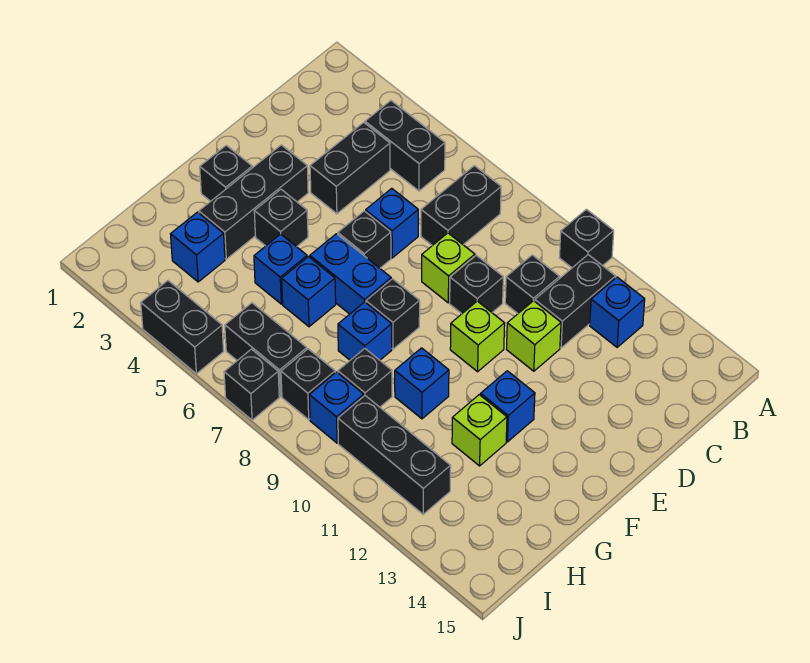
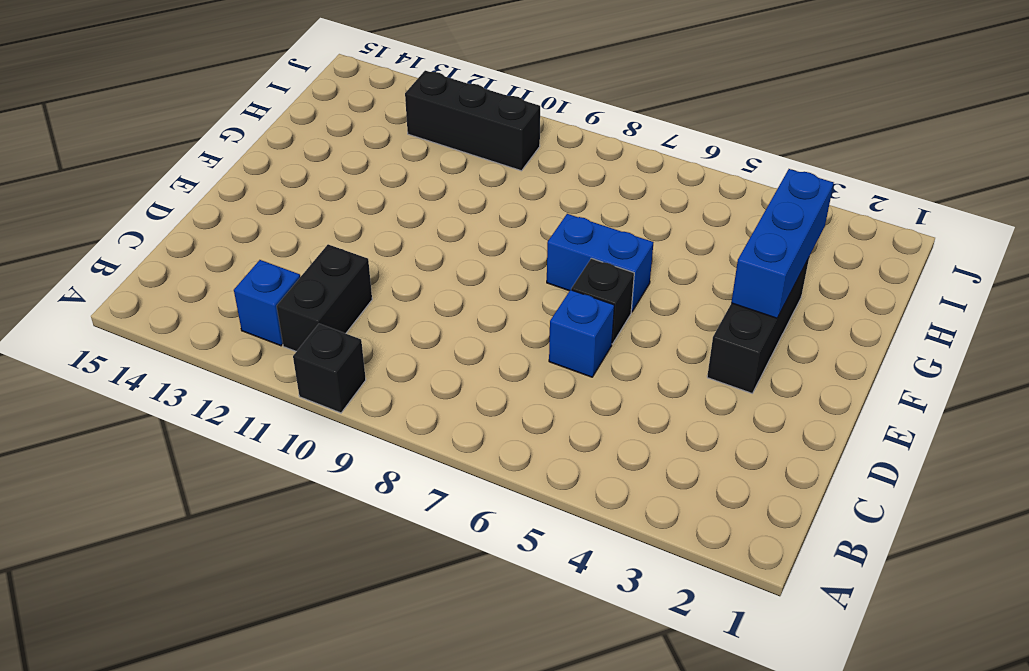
blue brick F3:H3 level 2 -> none
none -> black brick B4:B5 level 1
none -> black brick B7:C7 level 1
none -> black brick C4:D4 level 1
none -> black brick C10 level 1

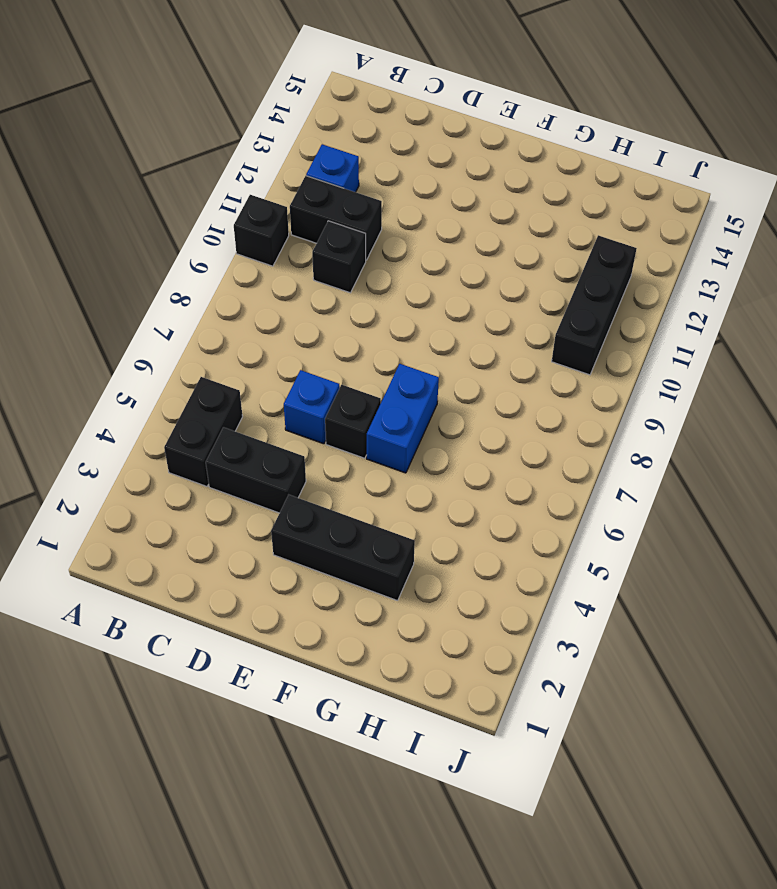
none -> black brick B7:C7 level 1
none -> lime brick D8 level 1
none -> black brick D9 level 1
none -> lime brick D11 level 1

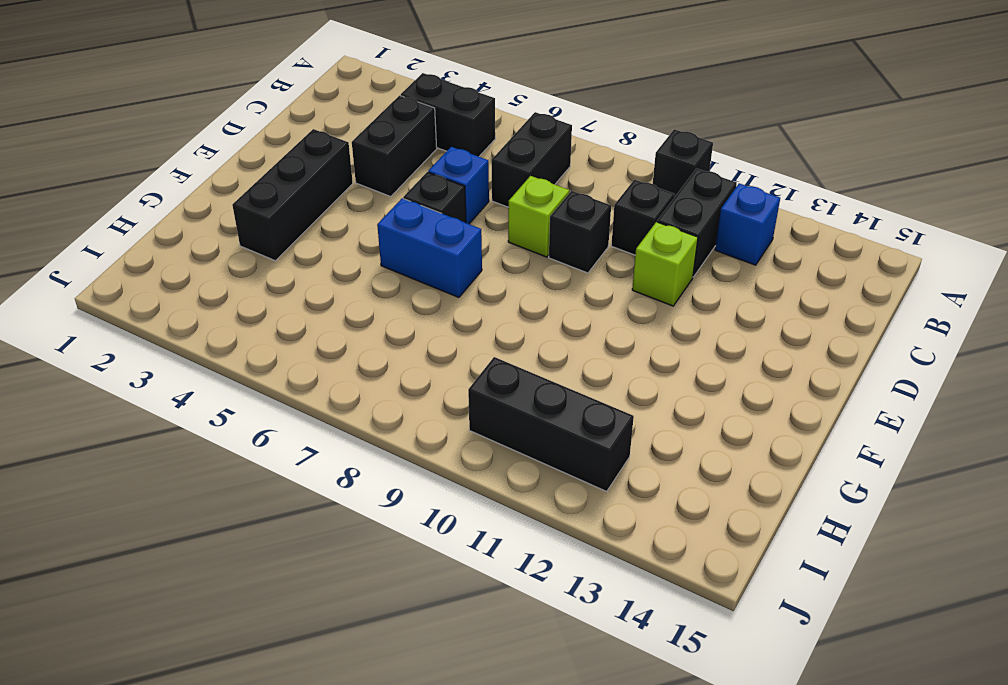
none -> lime brick E10 level 1
none -> black brick F2 level 1
none -> black brick F4 level 1
none -> black brick F8 level 1

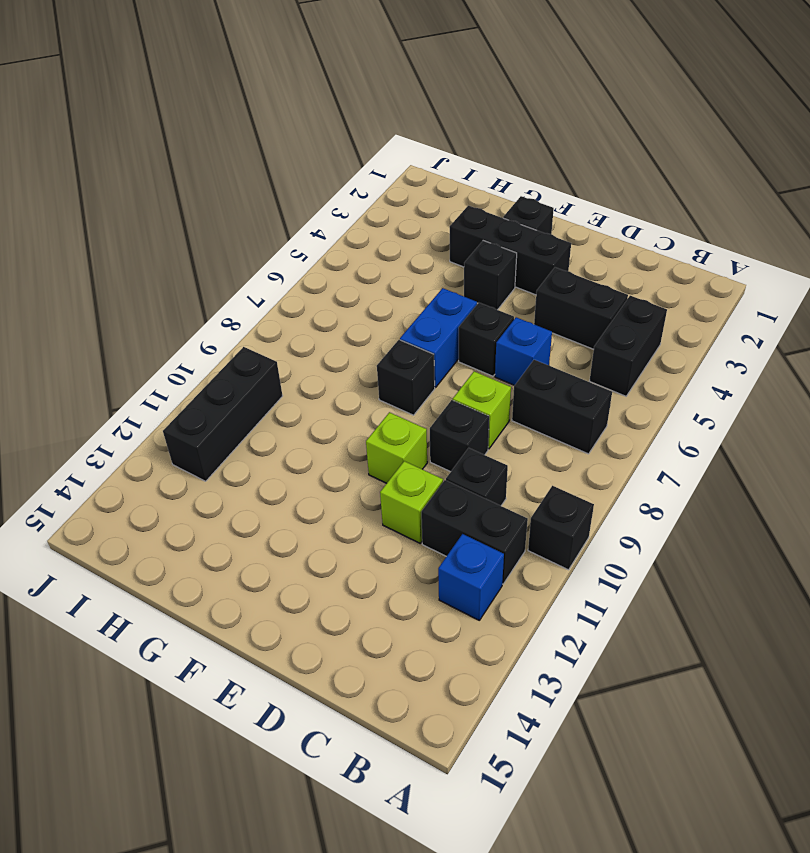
none -> blue brick F12 level 1
none -> blue brick G5 level 1
none -> blue brick G6 level 1
none -> blue brick G8 level 1

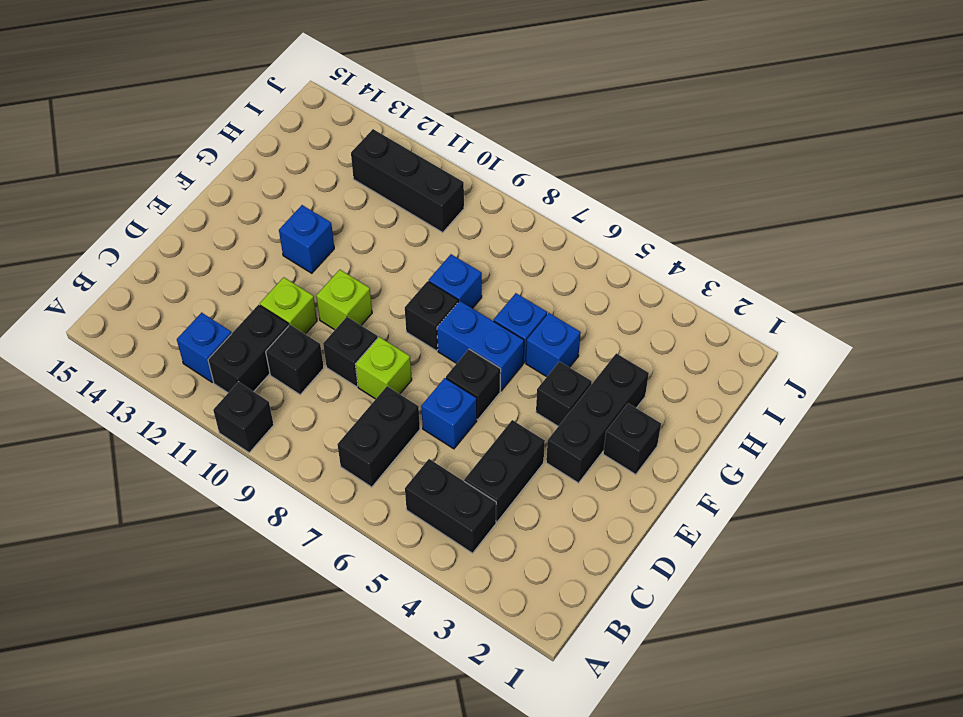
none -> blue brick G10 level 1
none -> lime brick G12 level 1
none -> blue brick H3 level 1
none -> black brick H9 level 1

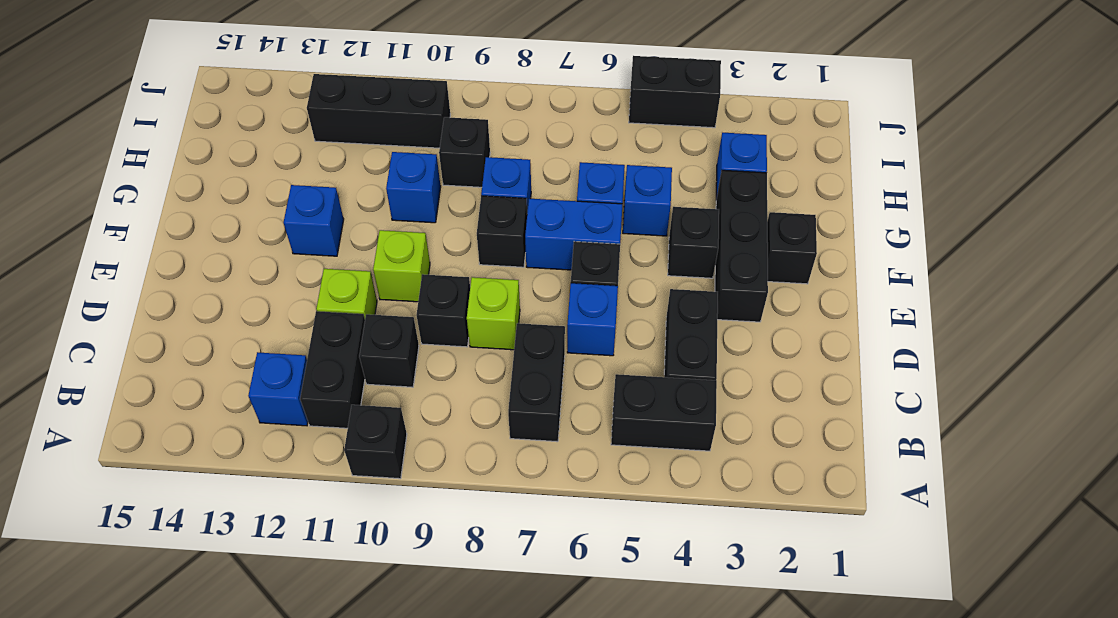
none -> lime brick G12 level 1
none -> black brick I6:I7 level 1
none -> black brick I8 level 1
none -> blue brick I9 level 1

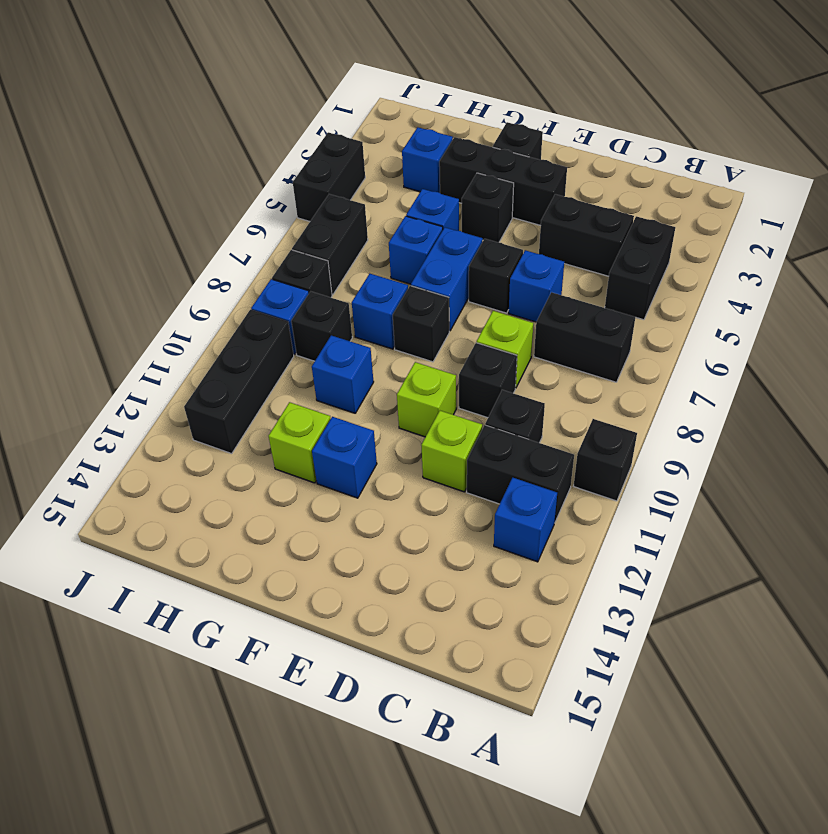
none -> black brick J7 level 1

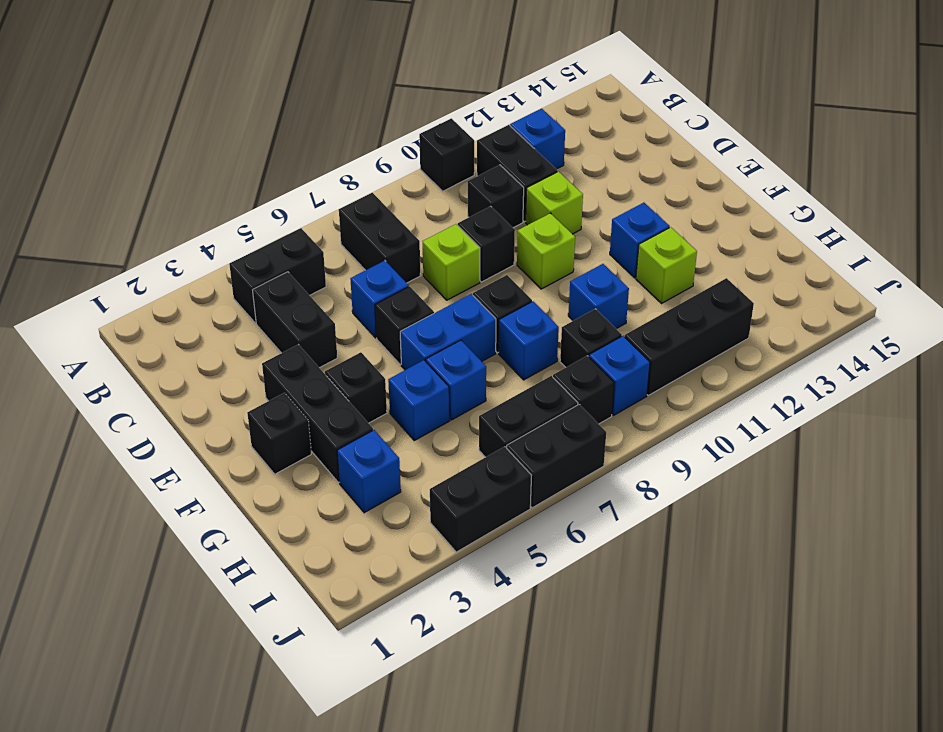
black brick J6:J7 level 1 -> black brick J7 level 1

